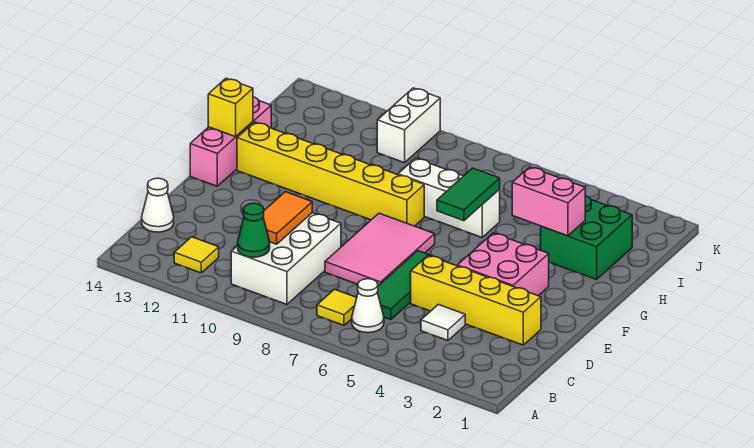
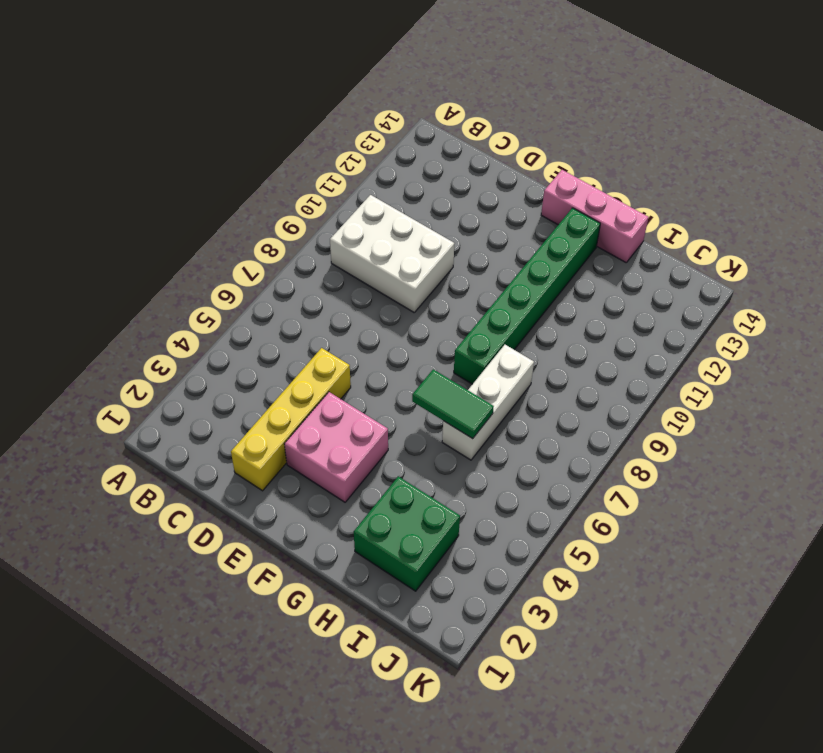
green brick G8:G13 level 1 -> yellow brick G8:G13 level 1
none -> white cone B6 level 1
none -> yellow tile B7 level 1
none -> yellow tile B12 level 1

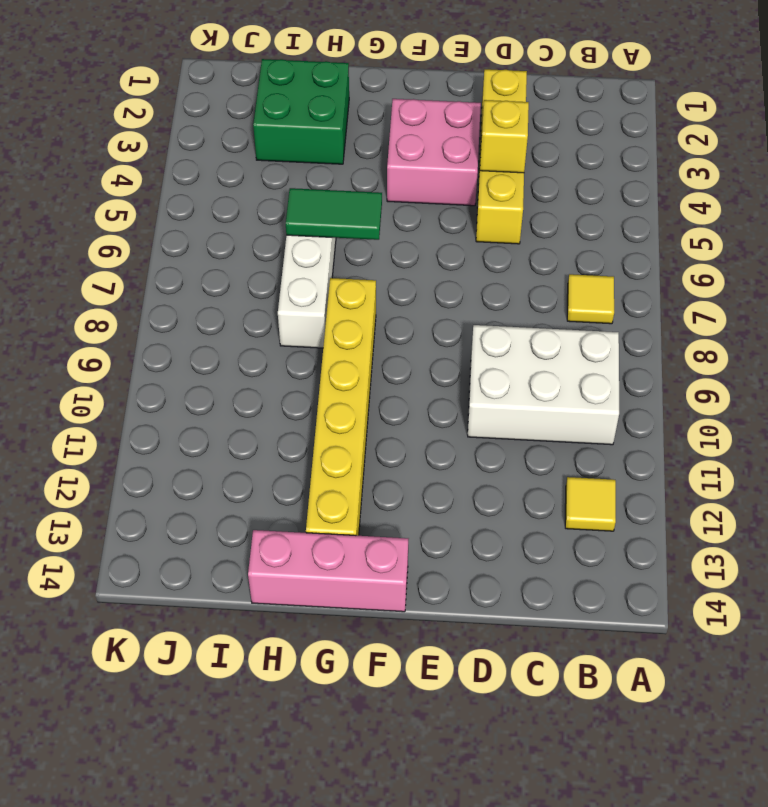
yellow brick D4 level 2 -> yellow brick G14 level 2
none -> white cone B6 level 1
none -> white tile C4 level 1
none -> green tile C6:E6 level 1

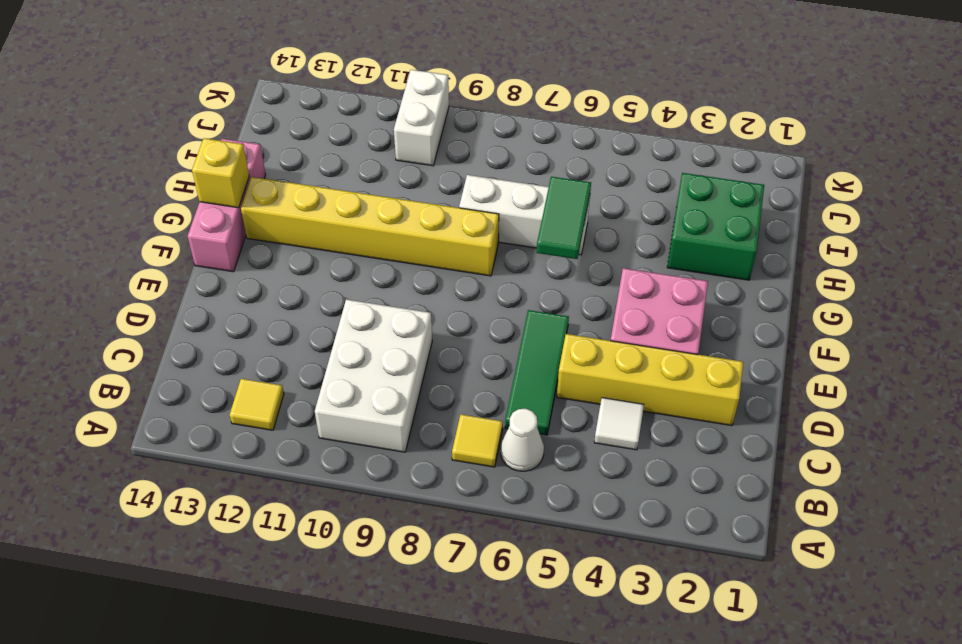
none -> white cone C14 level 1
none -> pink tile D7:F8 level 1
none -> green cone B10 level 2

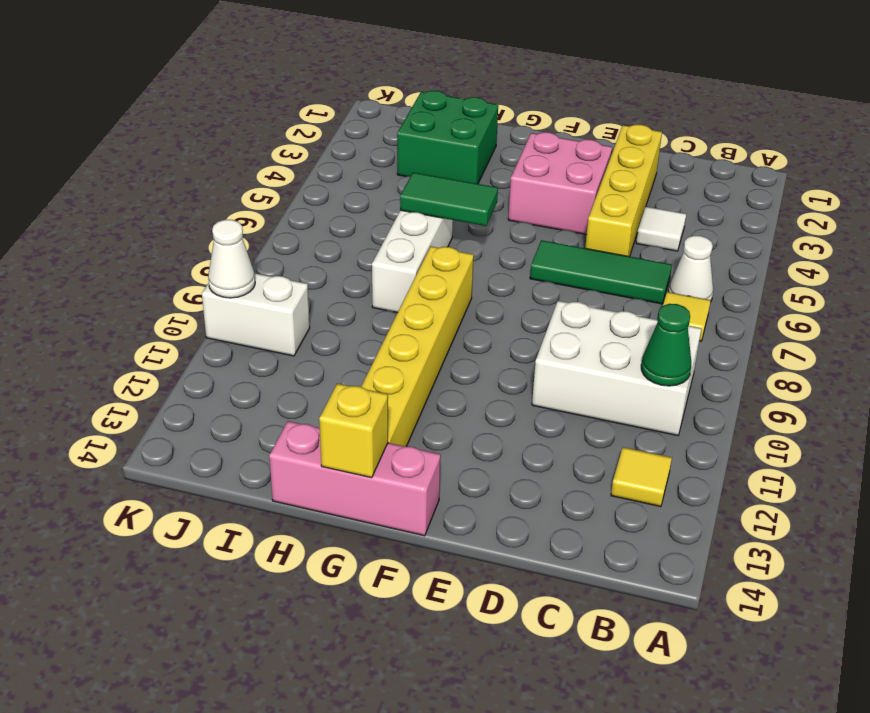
white cone K10 level 2 -> white cone C14 level 1
none -> pink tile D7:F8 level 1
none -> orange tile C10:D10 level 2
none -> pink brick H3:H4 level 2

